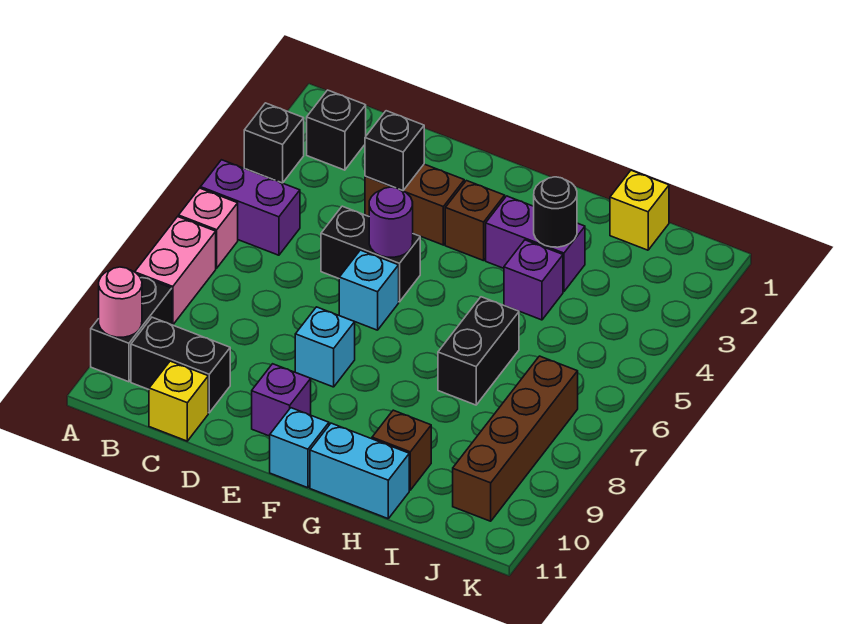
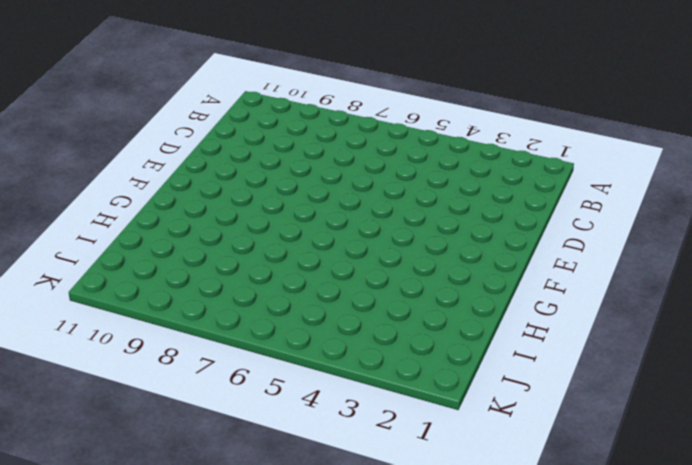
none -> black brick A3 level 1
none -> purple brick A5:B5 level 1
none -> pink brick A6 level 1

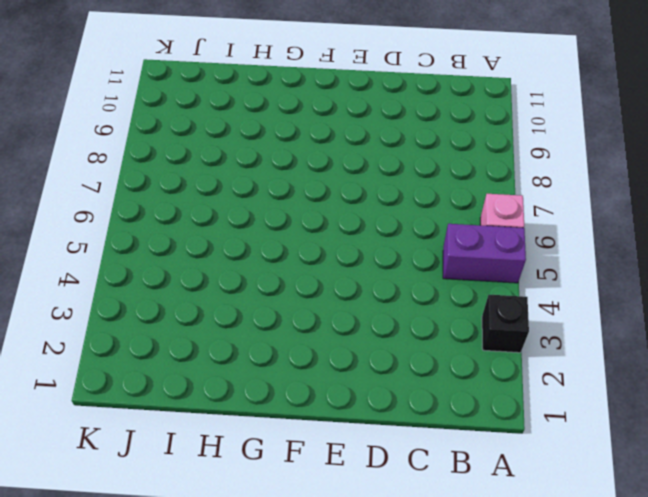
none -> pink brick A7:A8 level 1
none -> black brick A9:A10 level 1
none -> black brick B2 level 1

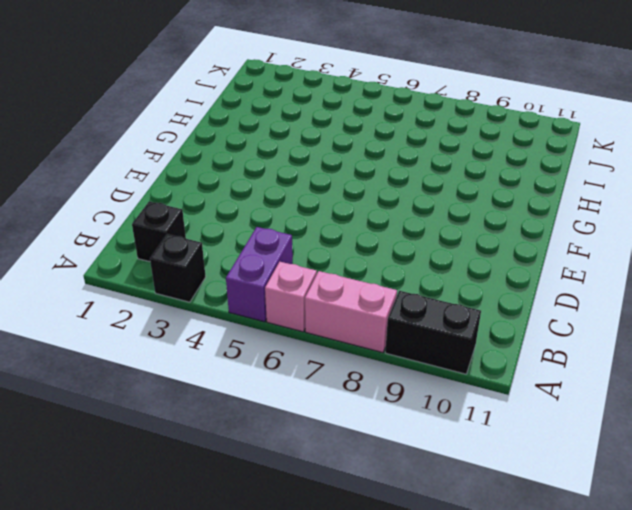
none -> black brick B10:C10 level 1
none -> yellow brick C11 level 1
none -> brown brick D3:E3 level 1

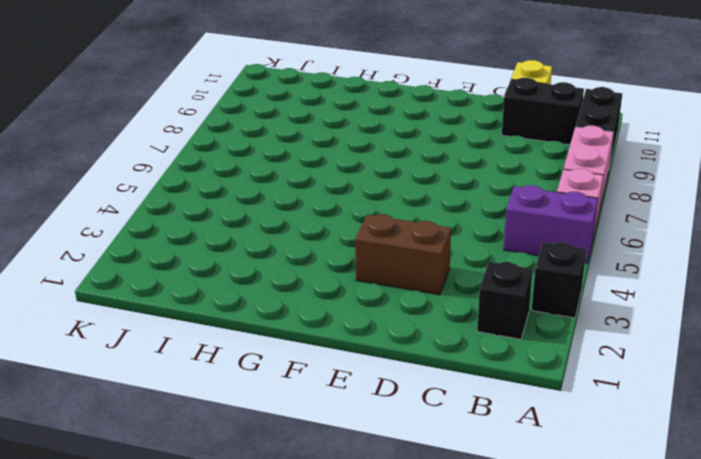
none -> black brick D5:E5 level 1
none -> cyan brick E6 level 1
none -> cyan brick E8 level 1

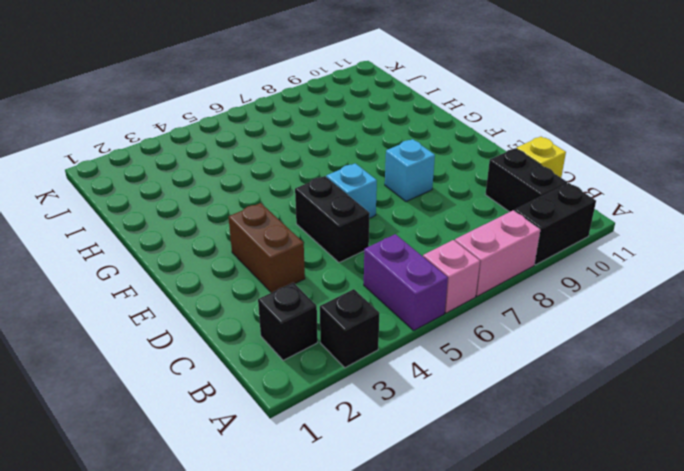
none -> purple brick E10 level 1
none -> brown brick F3 level 1
none -> cyan brick F11 level 1

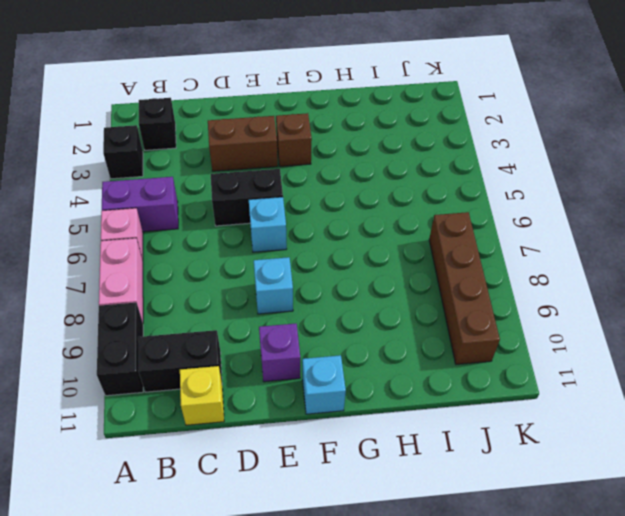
none -> purple brick G3:H3 level 1
none -> cyan brick G11:H11 level 1
none -> purple brick H4 level 1

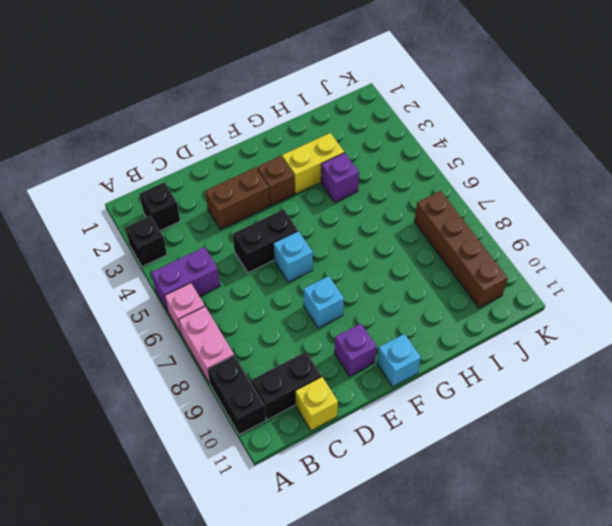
yellow brick G3:H3 level 1 -> purple brick G3:H3 level 1
none -> cyan brick G11:H11 level 1
none -> black brick H6:H7 level 1
none -> brown brick H10 level 1

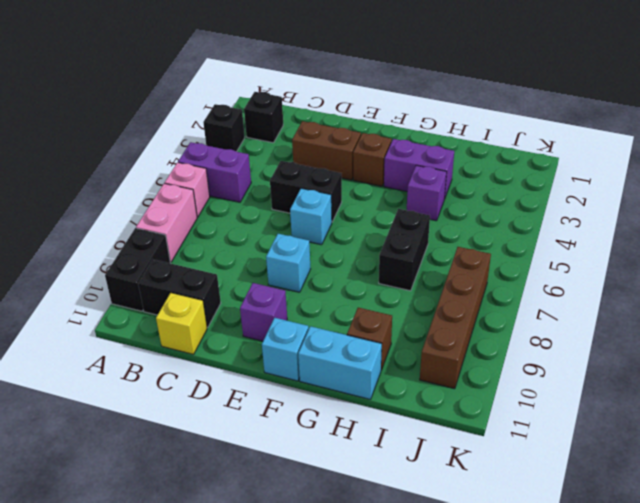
none -> yellow brick I1 level 1
none -> pink round brick A10 level 2
none -> black brick D3 level 2

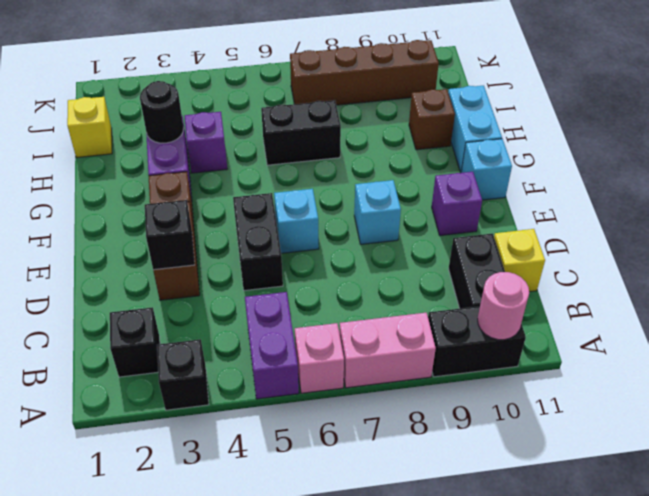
none -> purple round brick E5 level 2

